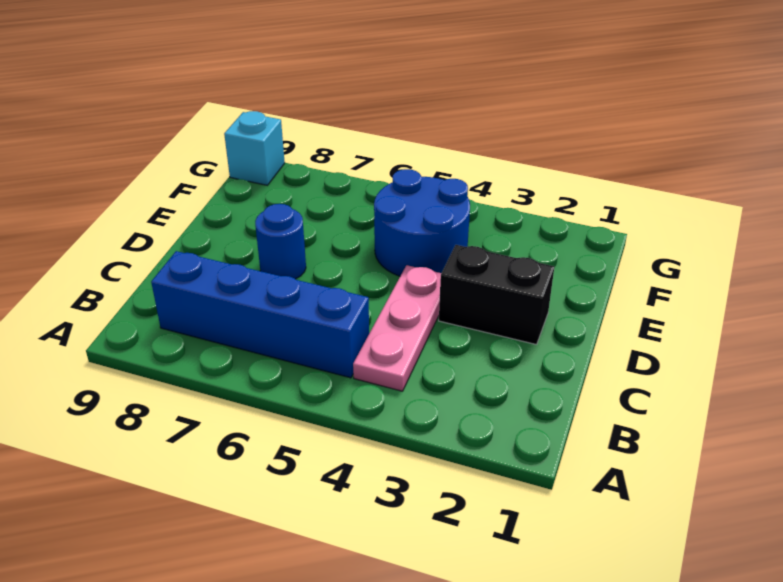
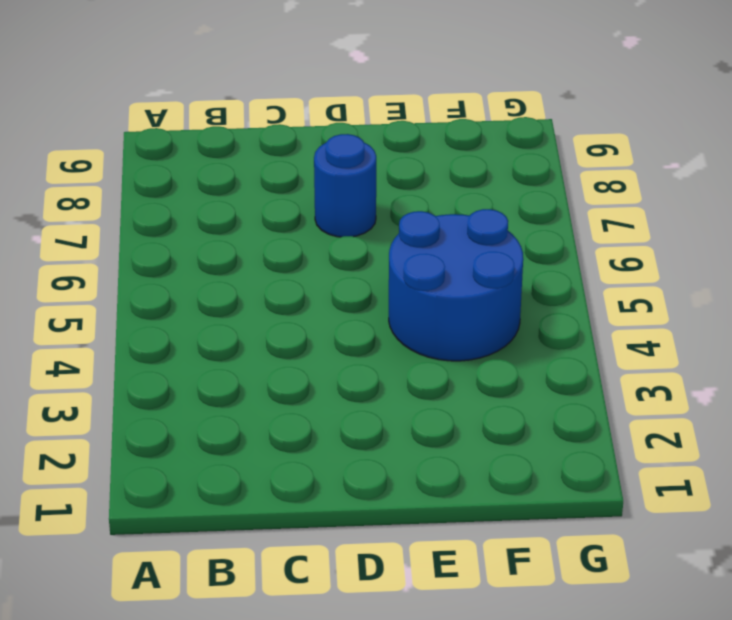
none -> pink plate B4:D4 level 1
none -> blue brick B5:B8 level 1

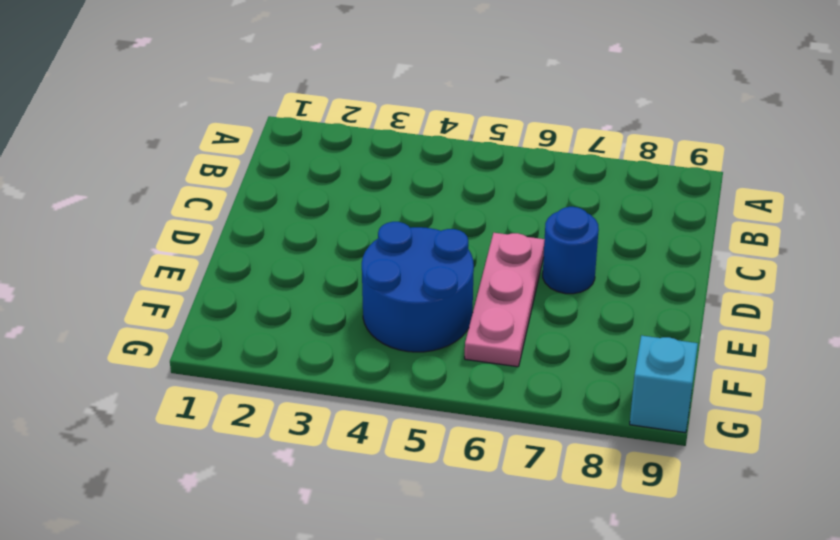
pink plate D6:F6 level 1 -> pink plate B4:D4 level 1
none -> blue brick B5:B8 level 1
none -> black brick D2:D3 level 1

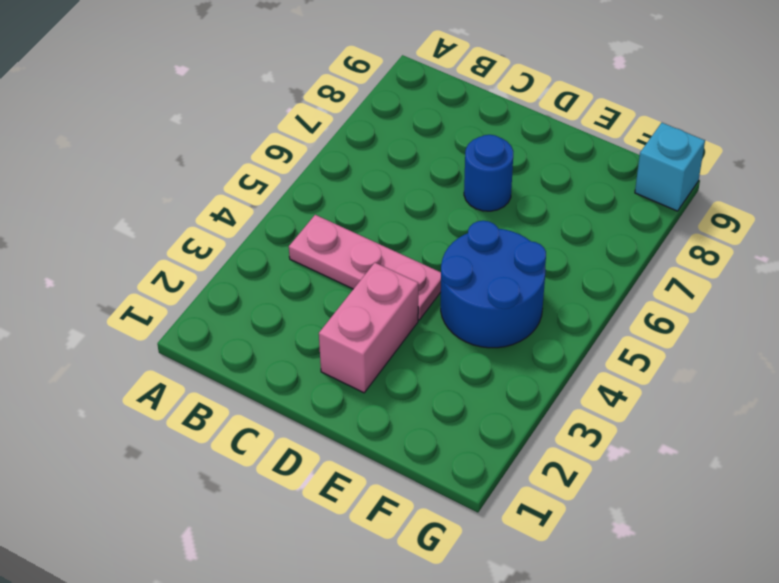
pink brick D2:D3 level 1 -> black brick D2:D3 level 1
none -> blue brick B5:B8 level 1

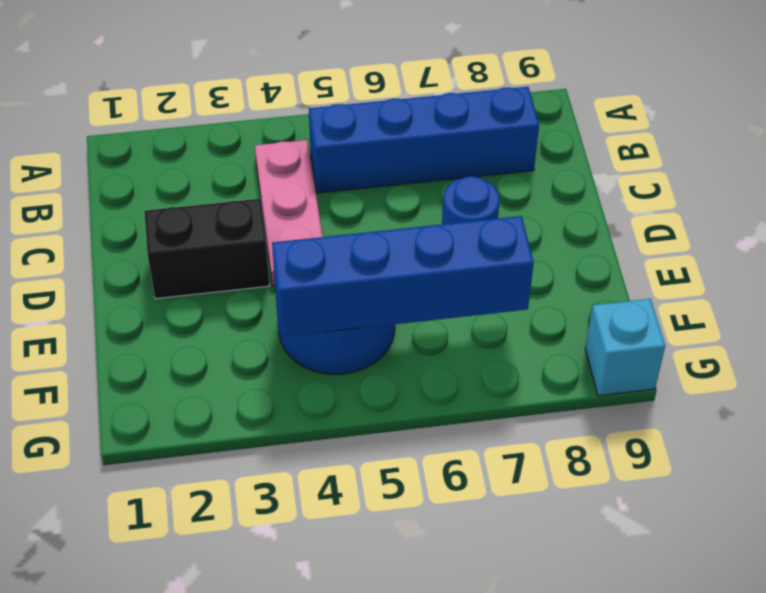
blue brick F4:F7 level 2 -> none

